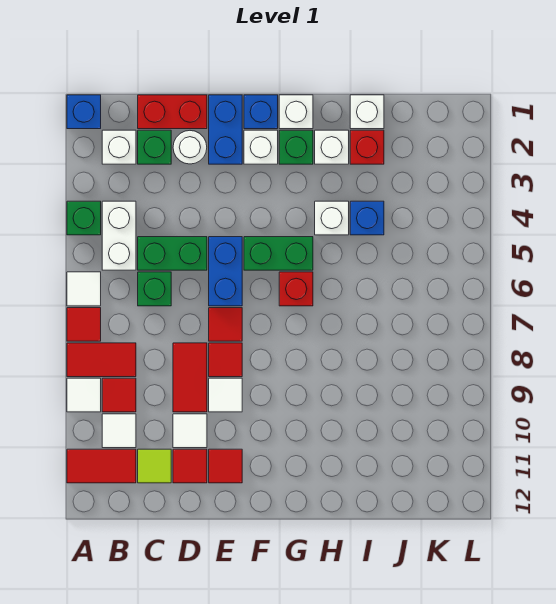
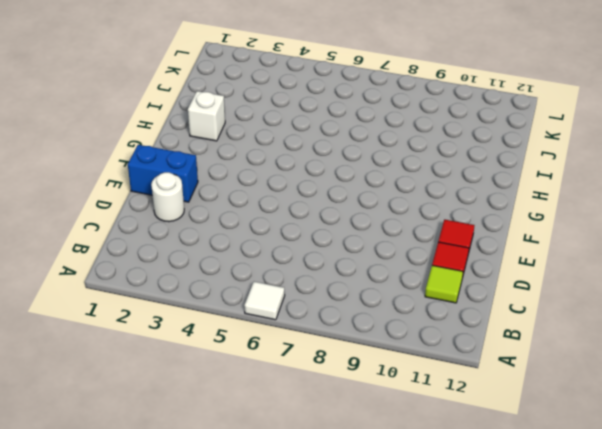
none -> blue brick A1 level 1
none -> green brick A4 level 1
none -> red tile A7 level 1
none -> red tile A8:B8 level 1

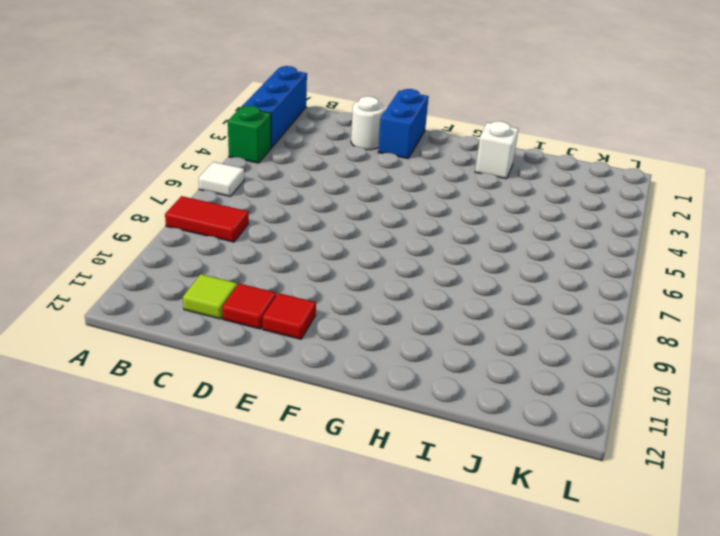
blue brick A1:A3 level 1 -> blue brick A1 level 1
none -> red tile A7 level 1
none -> white tile A9 level 1
none -> red tile A11:B11 level 1
none -> white brick B2 level 1

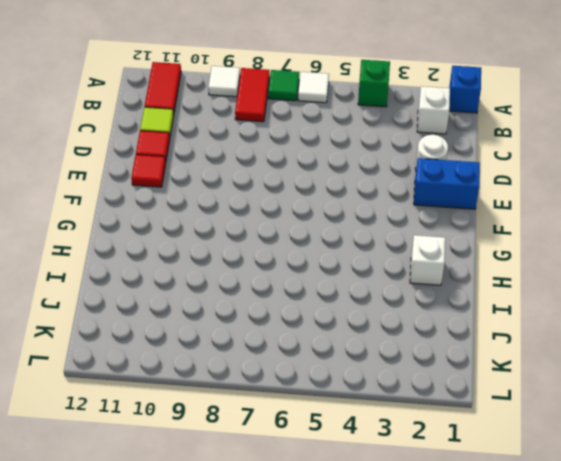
green tile A7 level 1 -> red tile A7 level 1
none -> white brick B4:B5 level 1
none -> red tile B9 level 1
none -> white tile B10 level 1
none -> red brick C1:D1 level 1

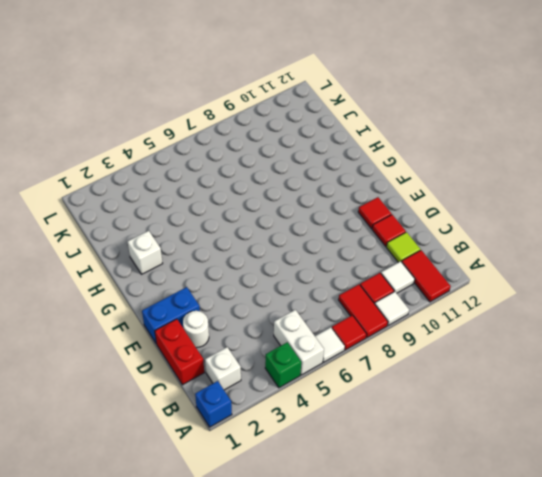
white brick A5:B5 level 1 -> white brick B4:B5 level 1
none -> green brick C2 level 1
none -> green brick C5:D5 level 1
none -> green brick C6 level 1
none -> red tile D8:D9 level 1

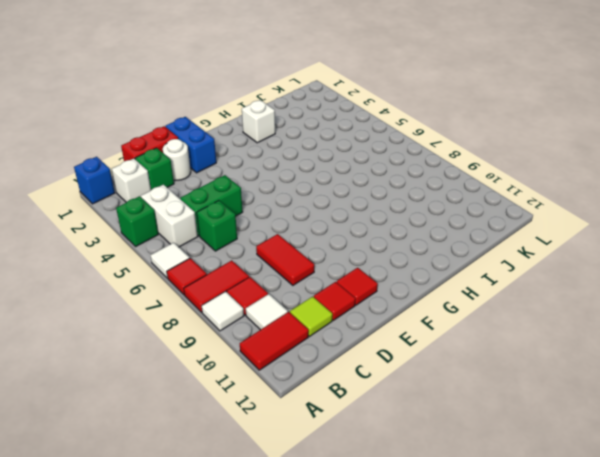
none -> white tile D10 level 1
none -> blue brick E5:E6 level 1
none -> red tile E7 level 1
none -> red tile E8 level 1

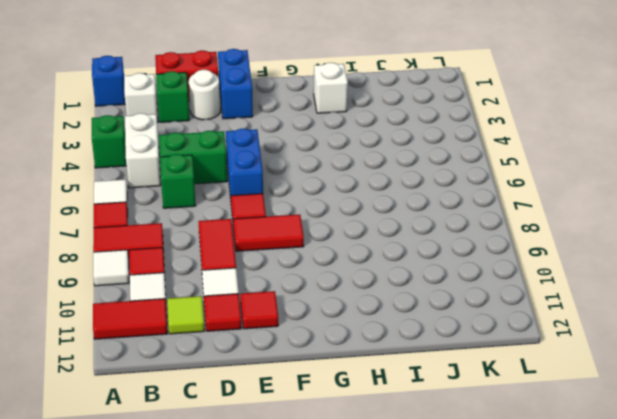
red tile E8:F8 level 1 -> red tile E8 level 1
none -> white tile E9 level 1
none -> blue brick F1 level 1
none -> white brick F2 level 1
none -> green brick F5:G5 level 1

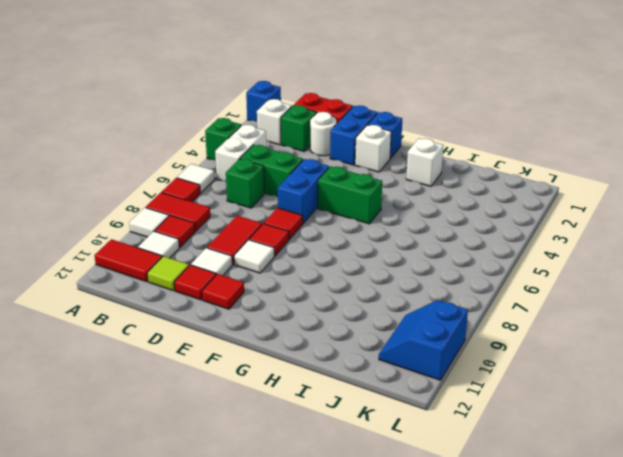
blue slope K10:L11 level 1 top L -> none
none -> white brick G1 level 1
none -> green brick G2 level 1
none -> red brick G6 level 1
none -> white brick H4 level 1

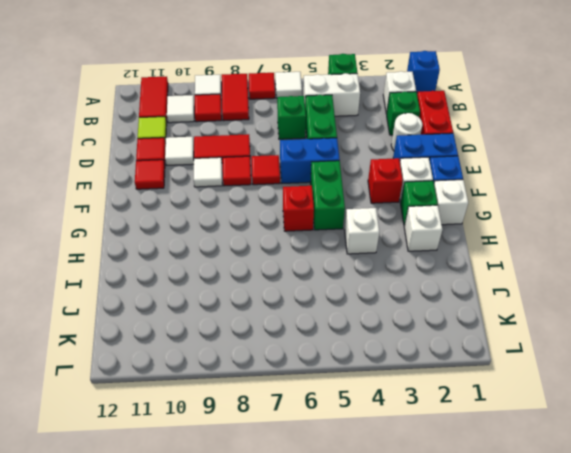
red brick F3 level 1 -> red brick I2 level 1
none -> white brick I1 level 1
none -> blue brick I4 level 1

